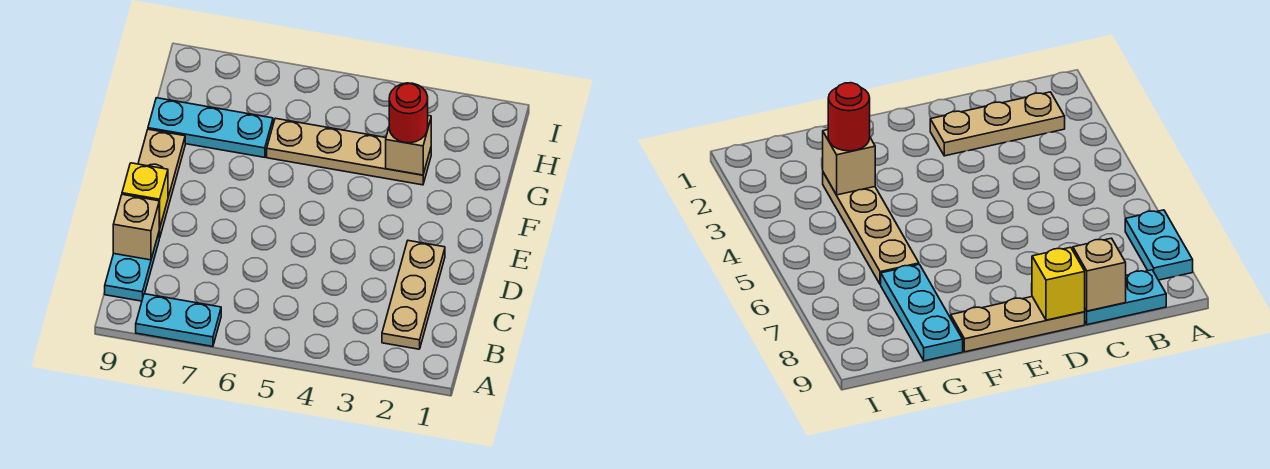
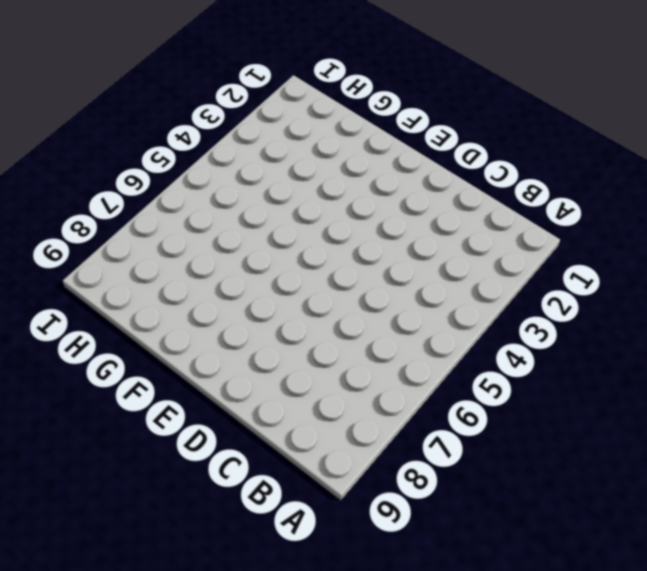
none -> cyan plate A7:A8 level 1
none -> tan plate B2:D2 level 1

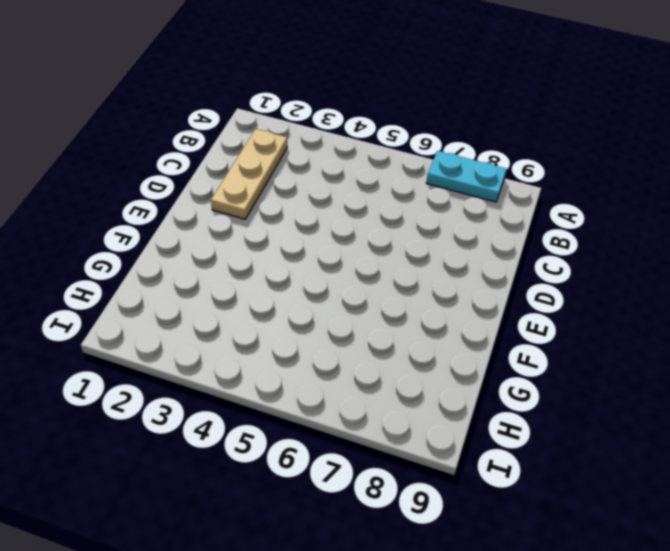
none -> cyan plate B9:C9 level 1
none -> tan plate D9:F9 level 1

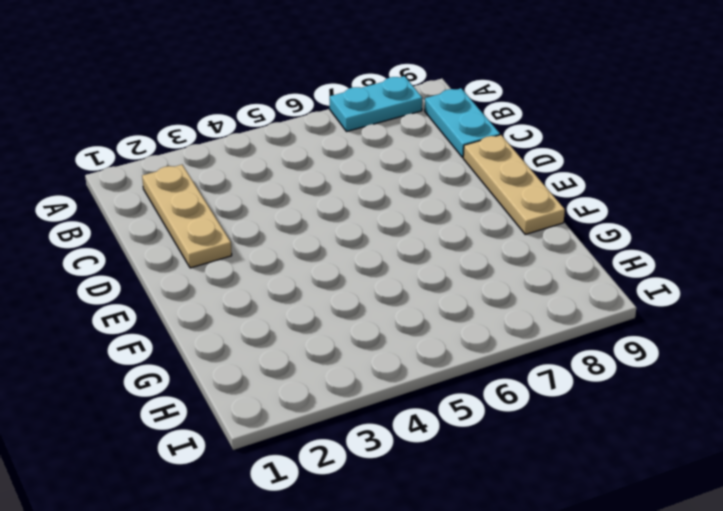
none -> tan plate G3:G6 level 1
none -> cyan plate G7:G9 level 1

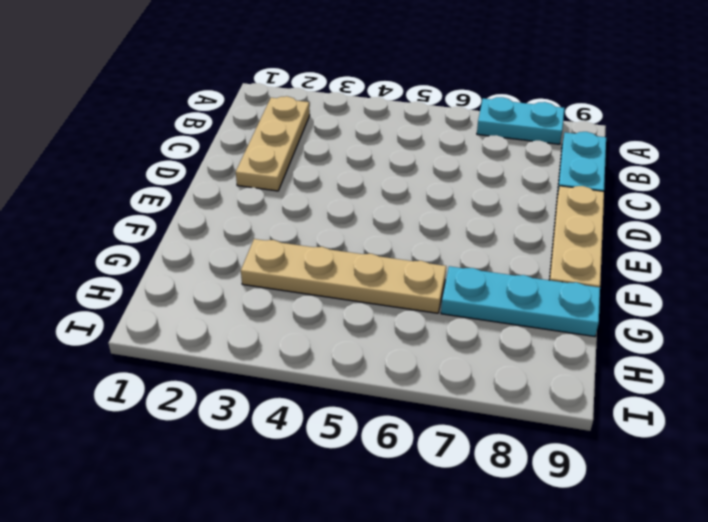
none -> tan brick C9 level 2
none -> yellow brick D9 level 2

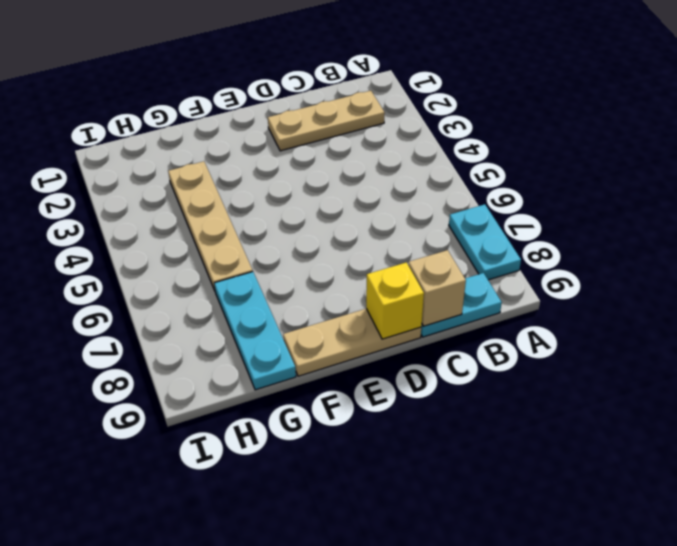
none -> tan brick G3 level 2
none -> red round brick G3 level 3

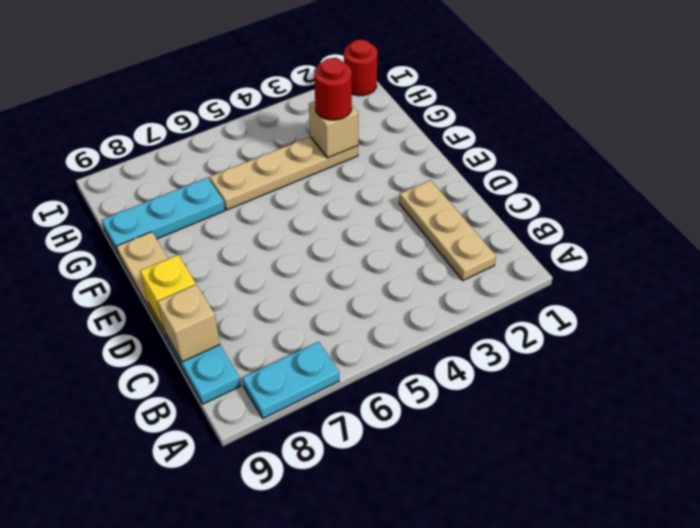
red round brick I1 level 1 -> none

